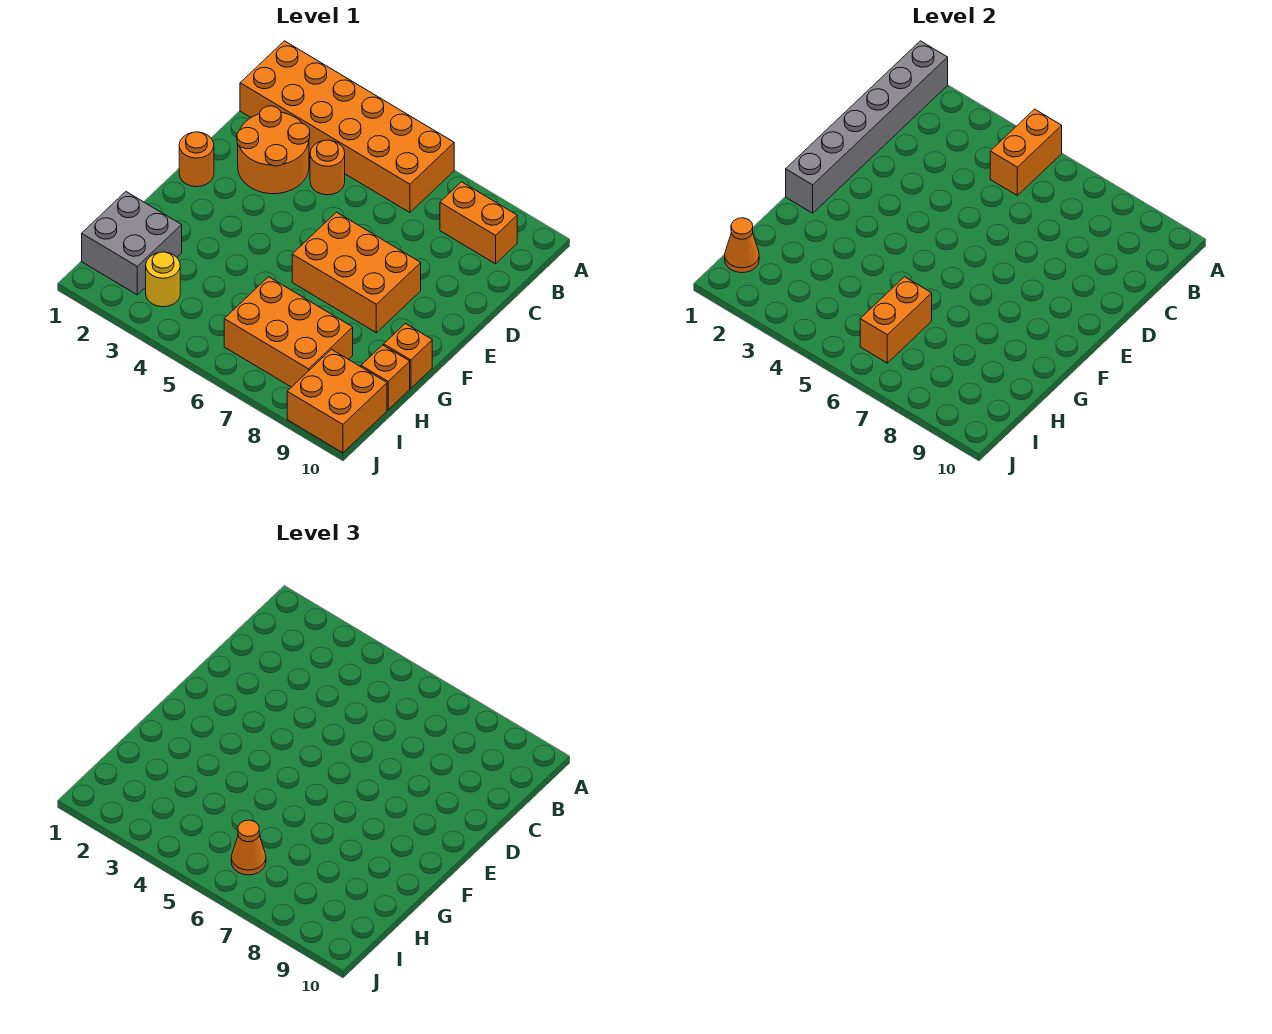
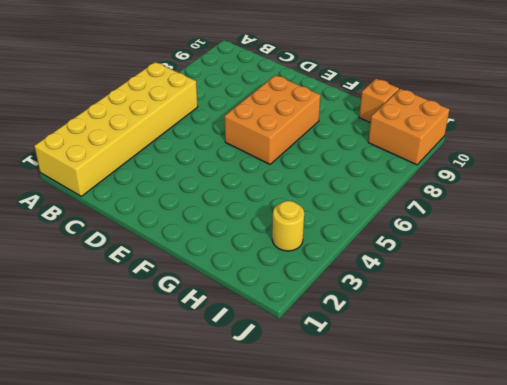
yellow brick A1:B6 level 1 -> orange brick A1:B6 level 1
none -> orange brick B8:B9 level 1
none -> orange round brick C2:D3 level 1
none -> orange round brick C4 level 1

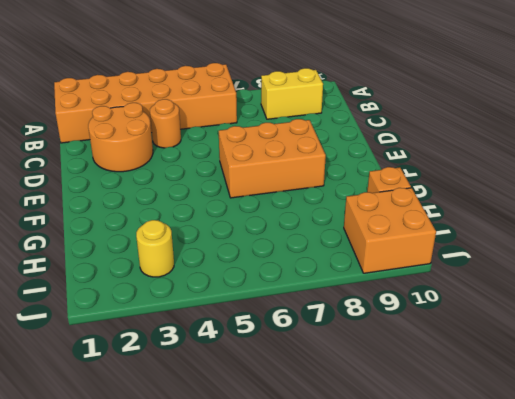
yellow brick B8:B9 level 1 -> orange brick B8:B9 level 1
none -> orange round brick E1 level 1
none -> orange brick G10 level 1
none -> grey brick H1:I2 level 1

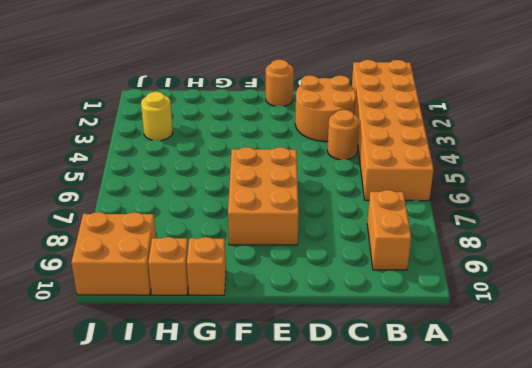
none -> grey brick H1:I2 level 1
none -> orange brick H6:I8 level 1
none -> grey brick A1:F1 level 2

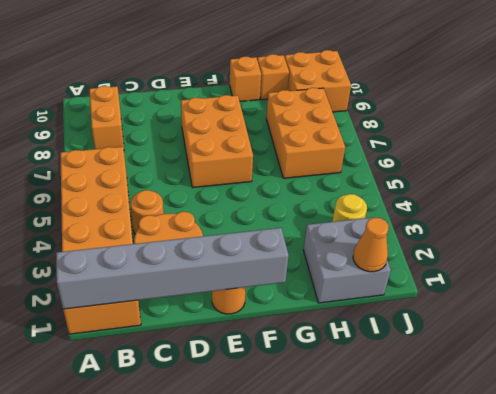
none -> orange brick A5:B5 level 2
none -> orange brick H6:I6 level 2
none -> orange cone I6 level 3

